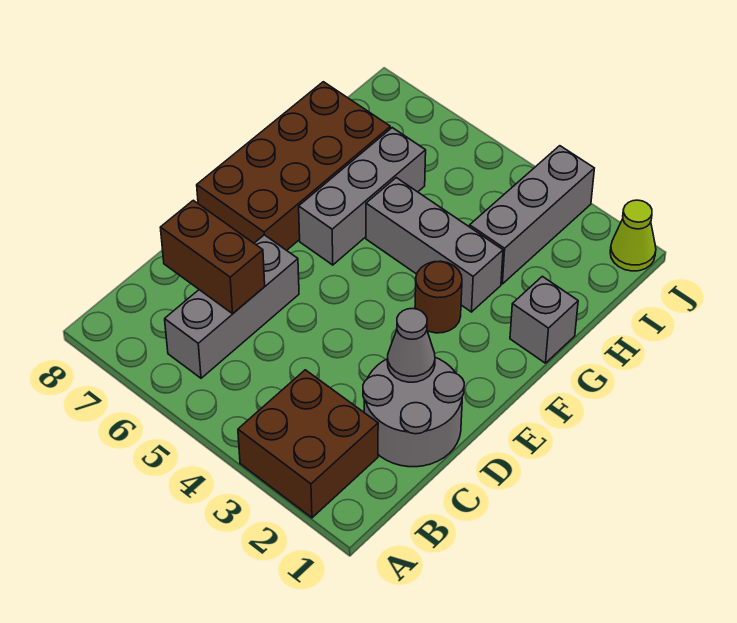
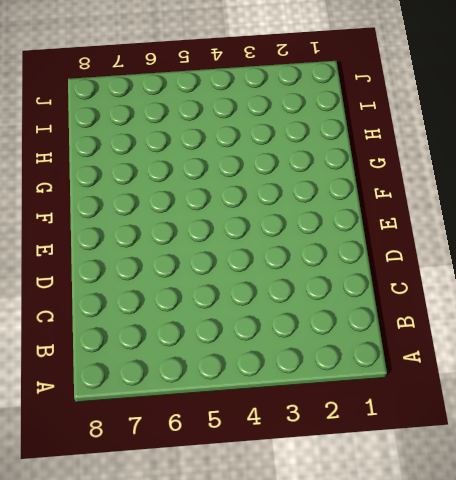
none -> brown brick A2:B3 level 1
none -> grey brick B6:D6 level 1
none -> grey round brick C1:D2 level 1

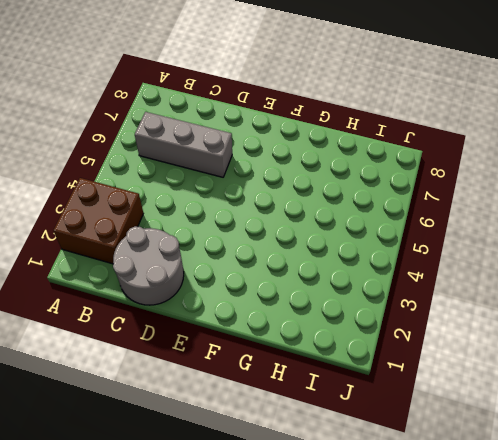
none -> brown brick E7:H8 level 1
none -> brown round brick F3 level 1
none -> grey brick F6:H6 level 1

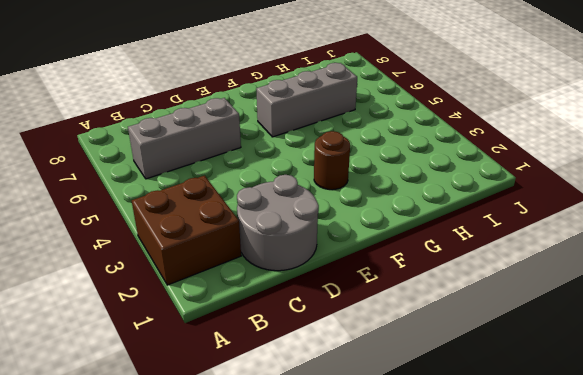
none -> brown brick E7:H8 level 1
none -> grey brick G1 level 1
none -> grey brick G3:G5 level 1

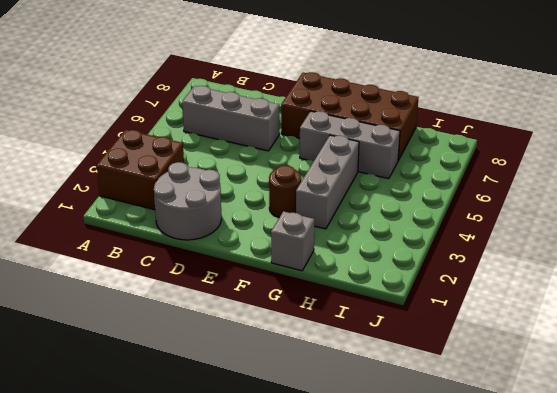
none -> grey brick H3:J3 level 1
none -> lime cone J1 level 1
none -> brown brick C6:C7 level 2

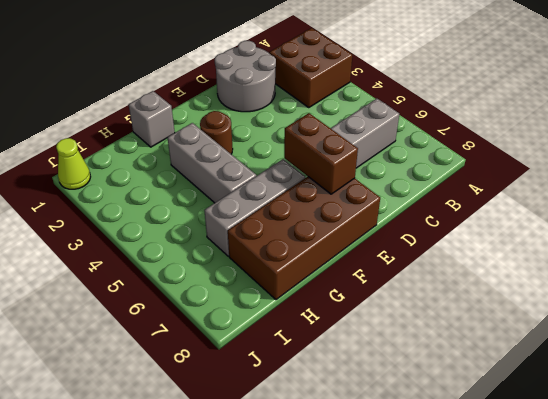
brown brick E6:E7 level 2 -> brown brick C6:C7 level 2
none -> grey brick H3:J3 level 1
none -> grey cone D2 level 2

